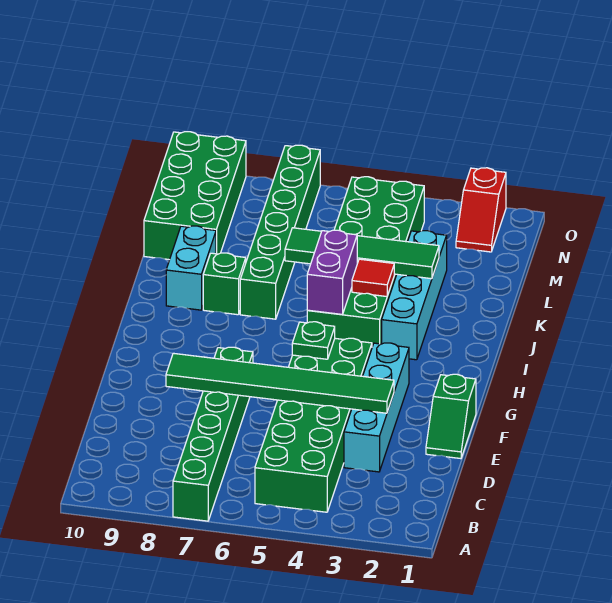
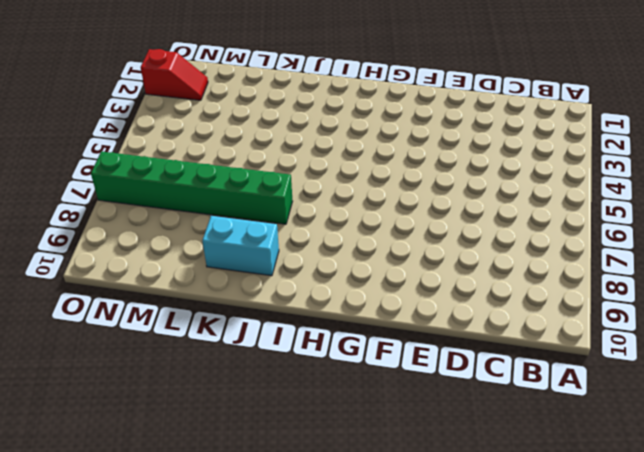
none -> green brick A7:F7 level 1
none -> green brick B4:G5 level 1
none -> cyan brick D3:G3 level 1

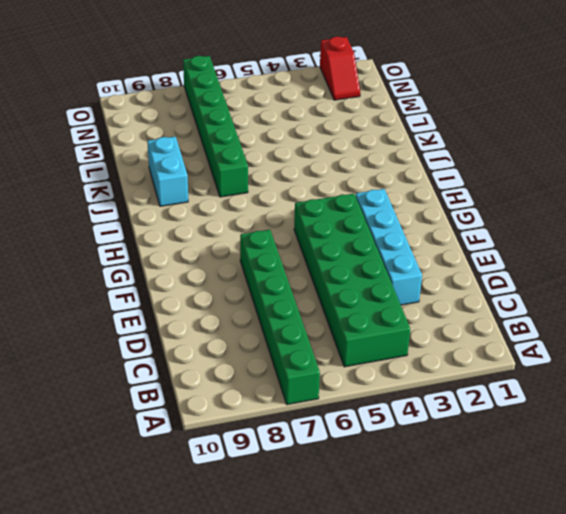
none -> green slope E1:F1 level 1 top F
none -> cyan brick I3:L3 level 1
none -> green brick I4:N5 level 1

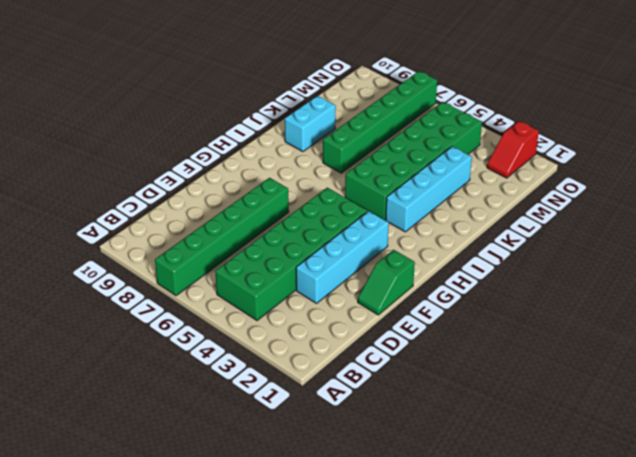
none -> green brick J8 level 1
none -> green brick L9:O10 level 1
none -> green tile E3:E8 level 2

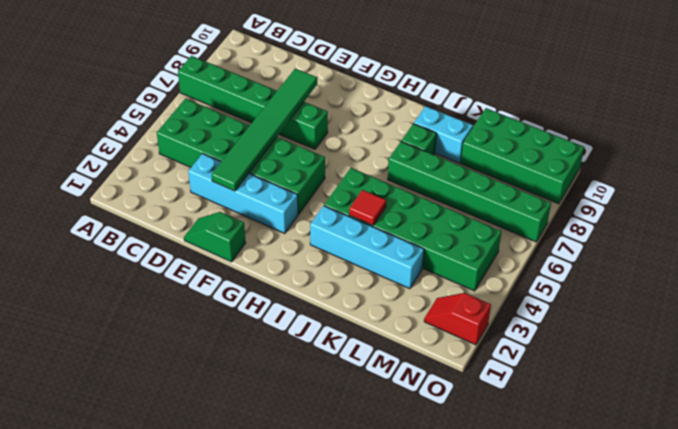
none -> green plate G5 level 2
none -> purple brick I5:J5 level 2
none -> green tile K3:K6 level 2

